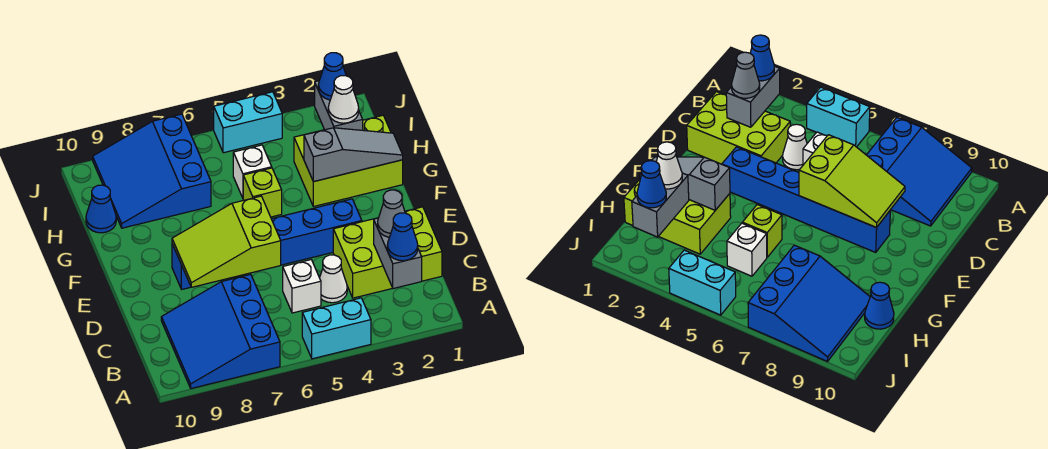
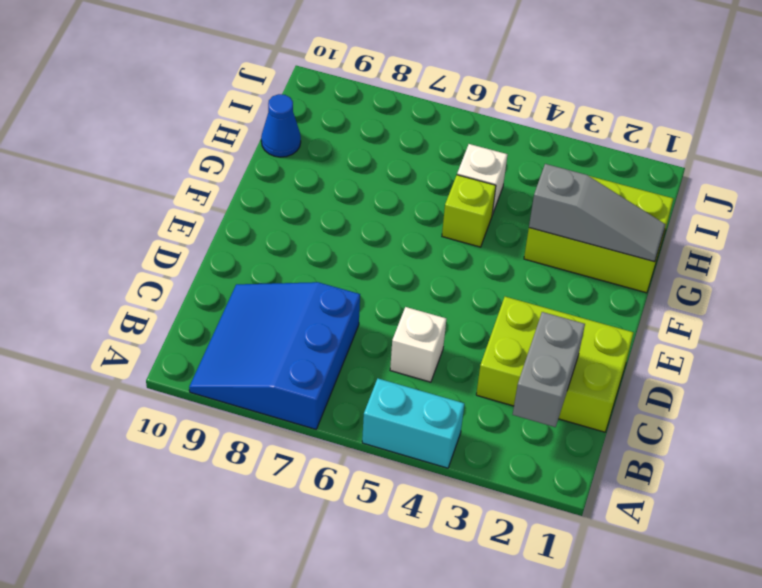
none -> white cone C4 level 1
none -> blue brick E3:E8 level 1
none -> blue slope H7:J9 level 1 top 7

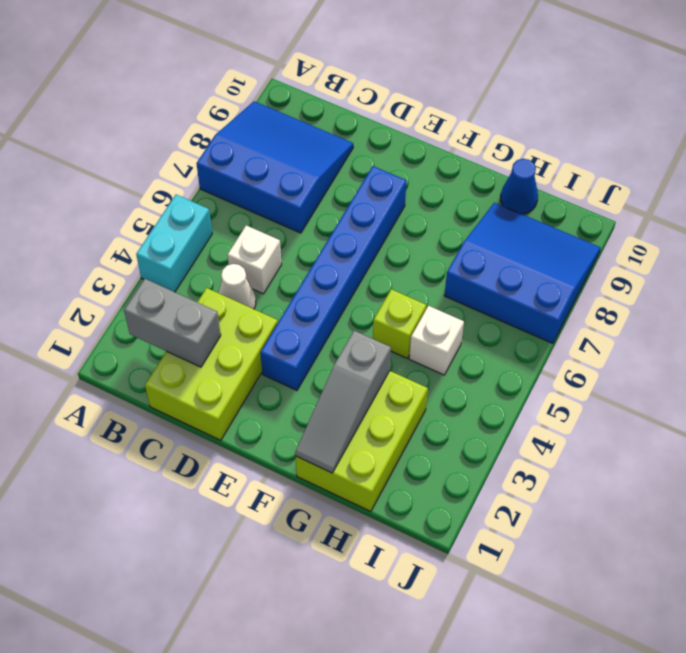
none -> cyan brick J4:J5 level 1
none -> lime slope D6:E8 level 2 top 6
none -> grey brick H2:I2 level 2

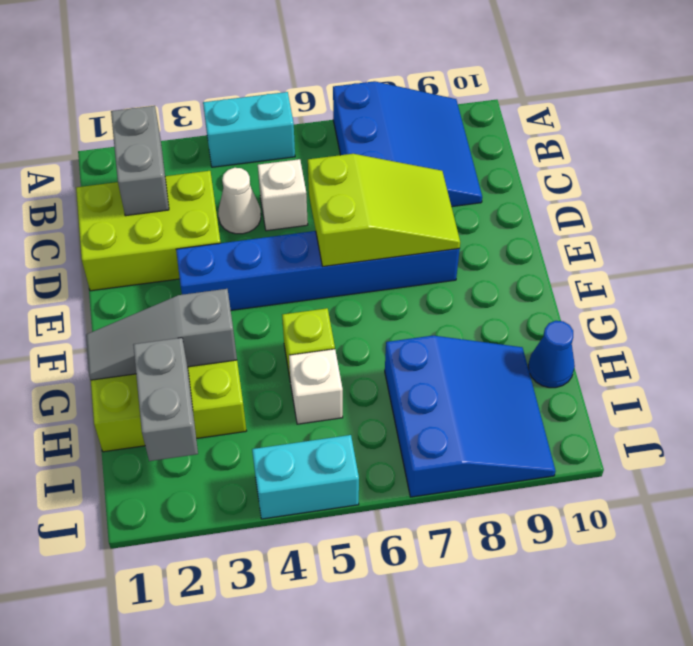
none -> blue cone B2 level 3
none -> grey cone C2 level 3
none -> white cone H2 level 3

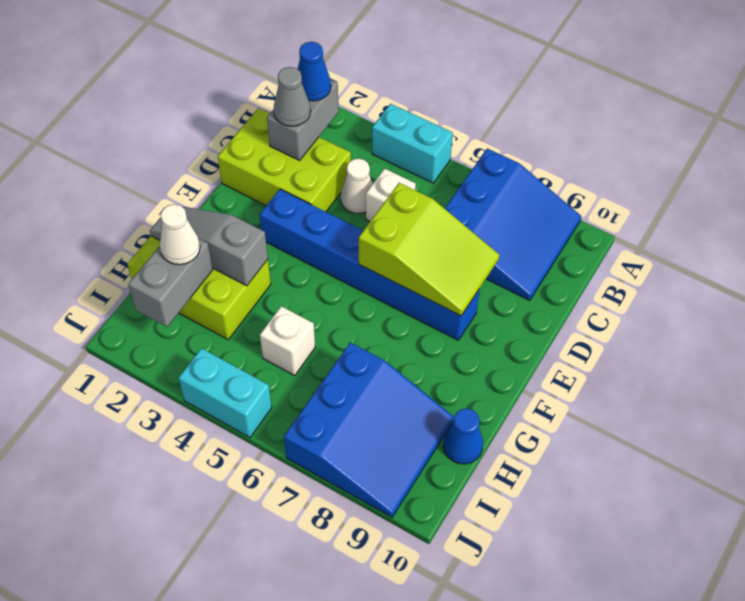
none -> lime brick G5 level 1
none -> blue cone I2 level 3

